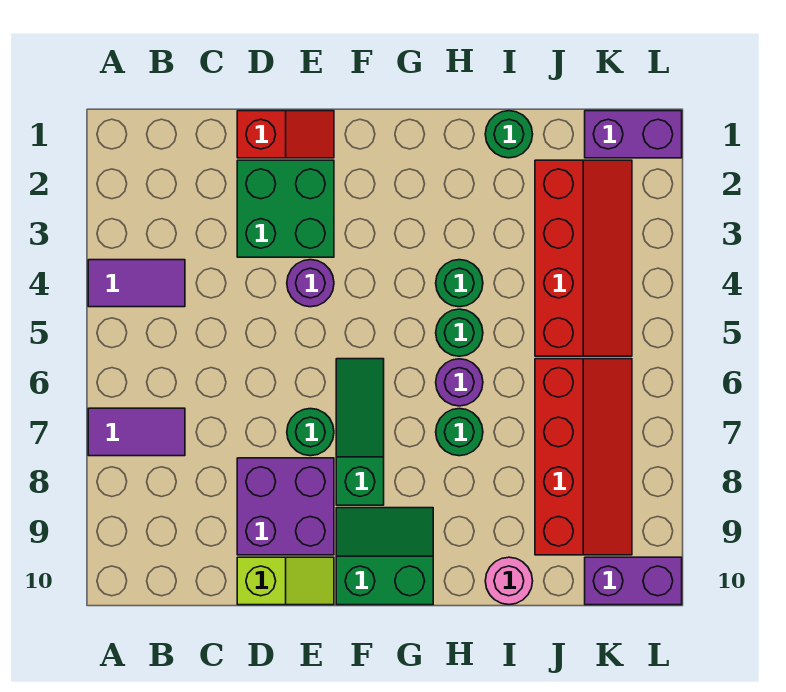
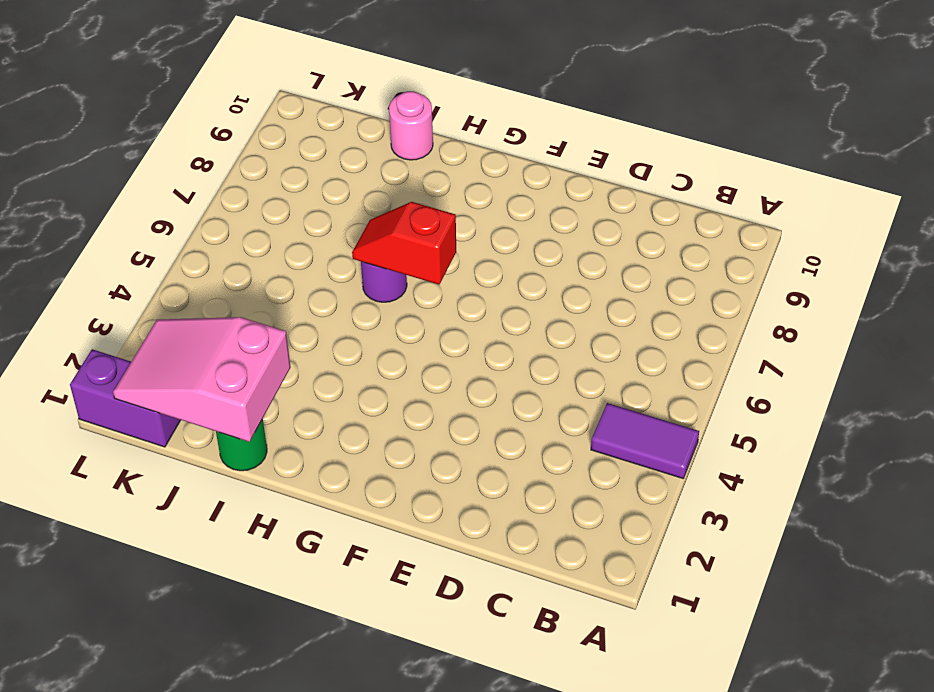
red slope G6:H6 level 2 top G -> red slope D1:E1 level 1 top D
pink slope I1:K2 level 2 top I -> none
none -> purple tile A7:B7 level 1
none -> green brick D2:E3 level 1
none -> purple brick D8:E9 level 1

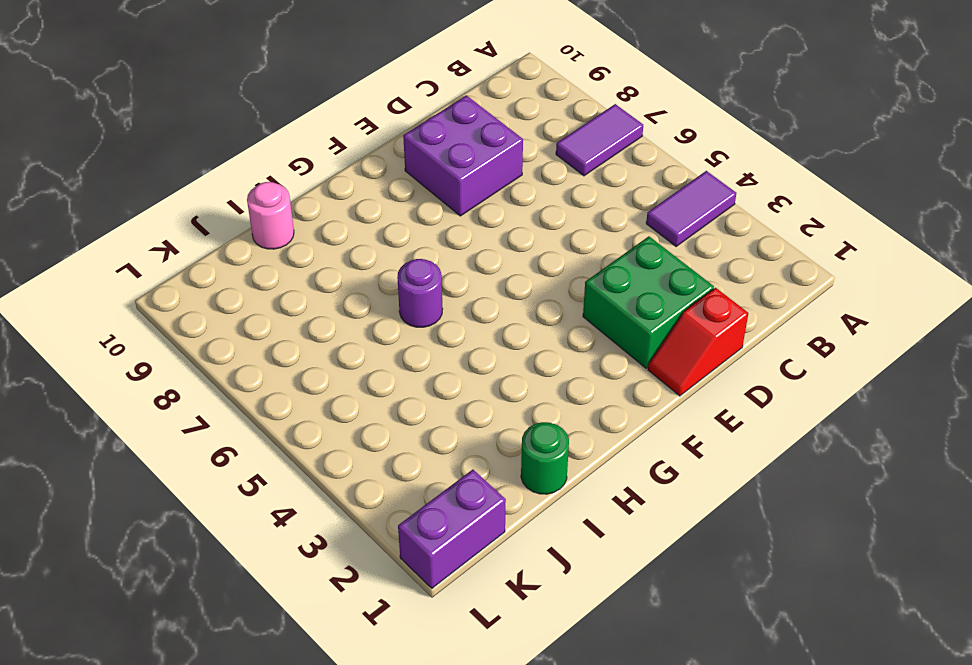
none -> lime slope D10:E10 level 1 top D
none -> purple round brick E4 level 1
none -> green round brick E7 level 1

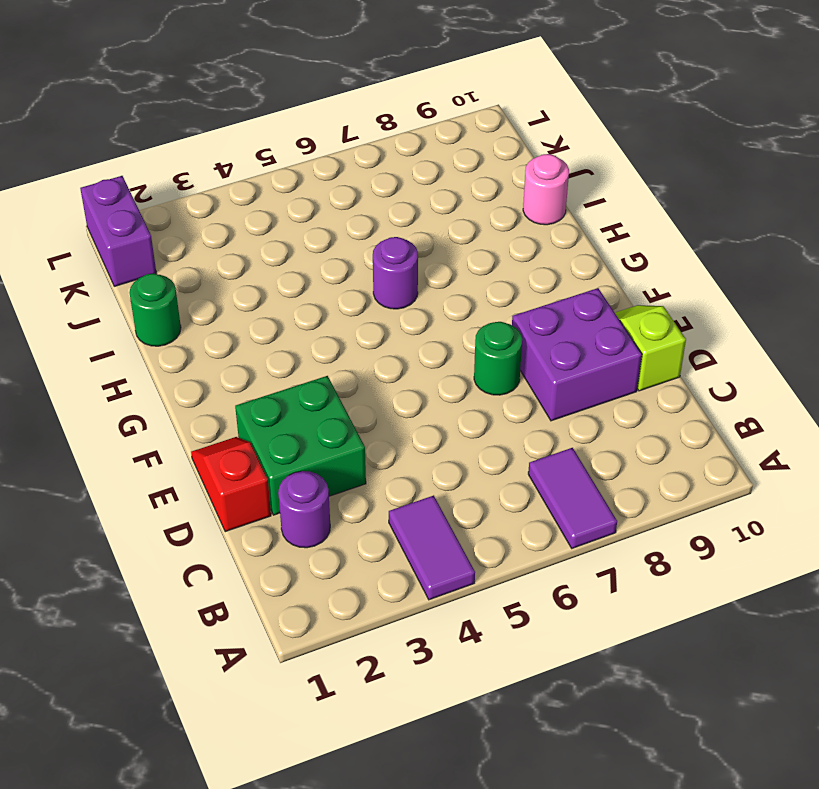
purple round brick C2 level 1 -> purple round brick E4 level 1
none -> green slope F6:F8 level 1 top 8
none -> green slope F9:G10 level 1 top 10
none -> green round brick H4 level 1

